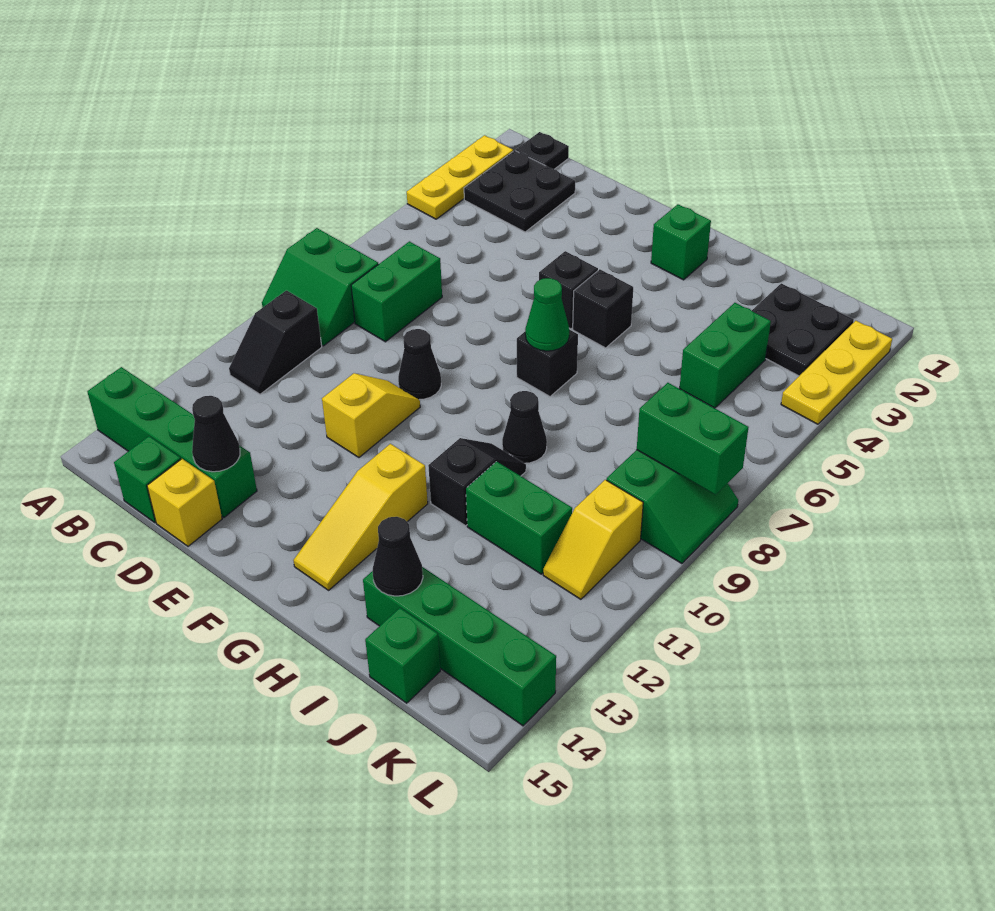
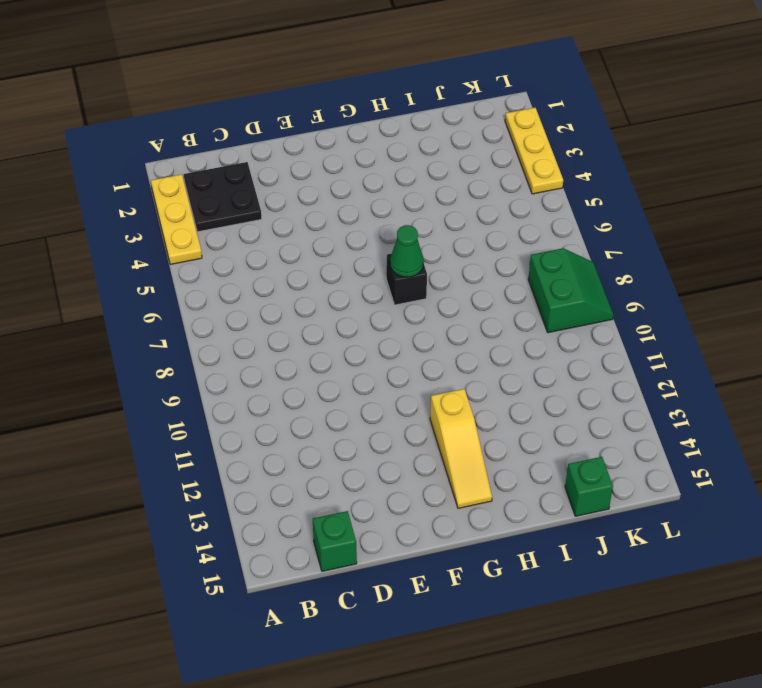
none -> green slope A8:B9 level 1 top 8
none -> green brick A14:D14 level 1
none -> black plate B1 level 1
none -> black slope B10:B11 level 1 top 10

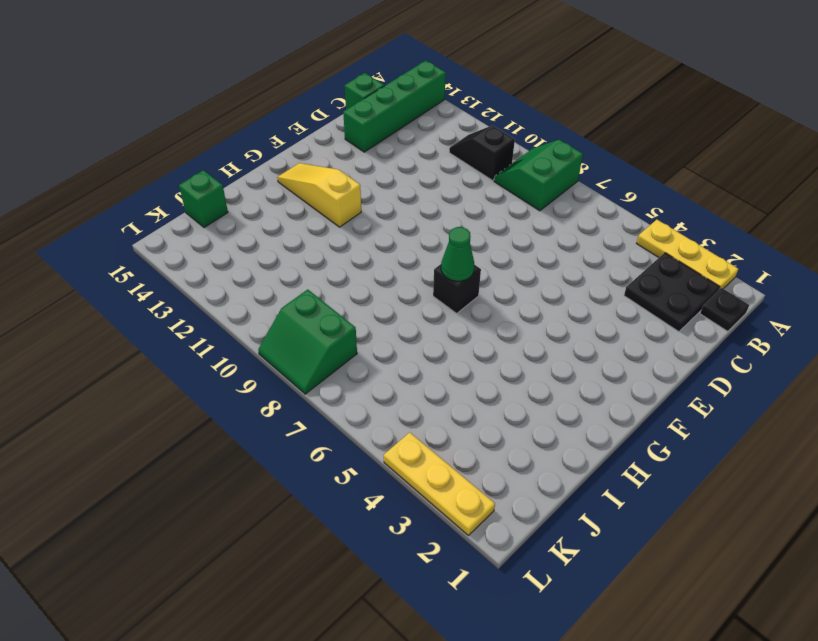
none -> green brick C7:C8 level 1
none -> yellow brick D15 level 1
none -> black cone E9 level 1
none -> yellow slope E10:E11 level 1 top 11

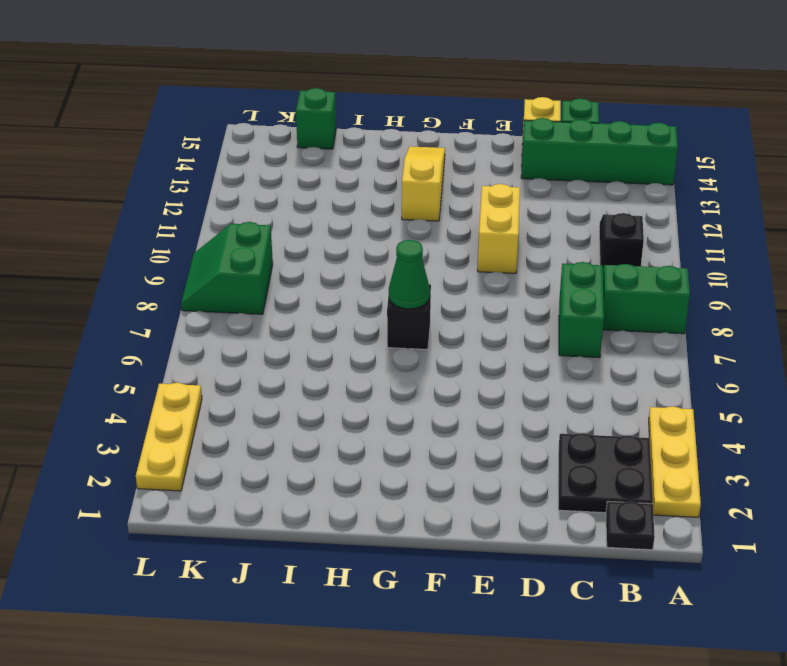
yellow brick E10:E11 level 1 -> yellow slope E10:E11 level 1 top 11
none -> black cone E9 level 1
none -> black brick F5 level 1
none -> green brick G2 level 1
none -> black brick G5 level 1

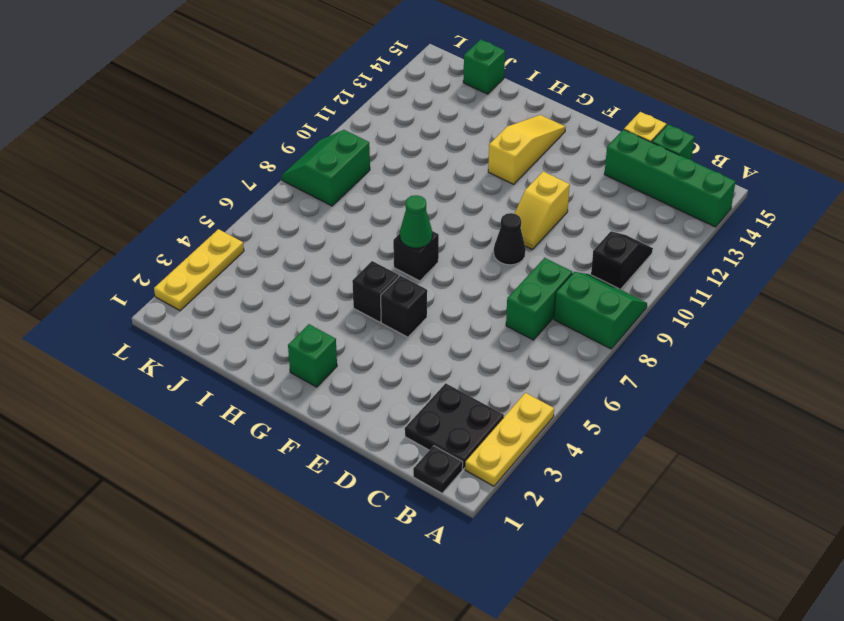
none -> black cone H9 level 1
none -> black slope H10:H11 level 1 top 11
none -> green brick I11:J11 level 1
none -> green brick I14:L14 level 1

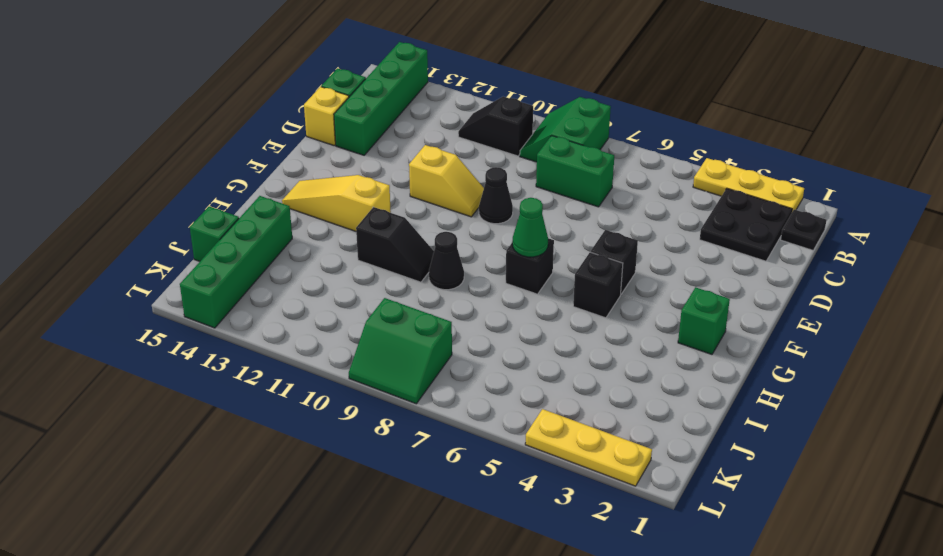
none -> green brick I11:J11 level 1
none -> black plate J2:K3 level 1
none -> green brick J4:J5 level 1
none -> yellow slope K10:K11 level 1 top 10

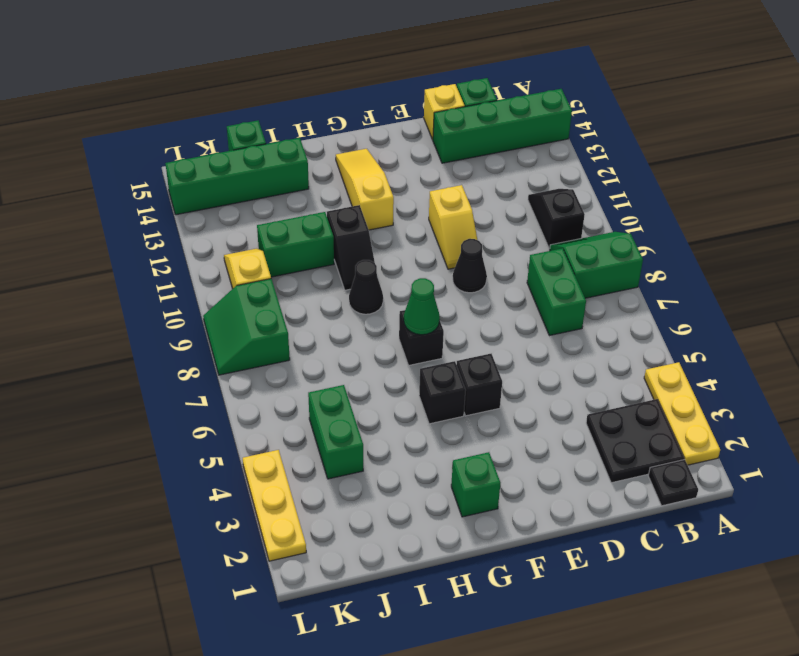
none -> black plate J2:K3 level 1
none -> black cone D14 level 2
none -> black cone I14 level 2
none -> green brick K8:L8 level 2

